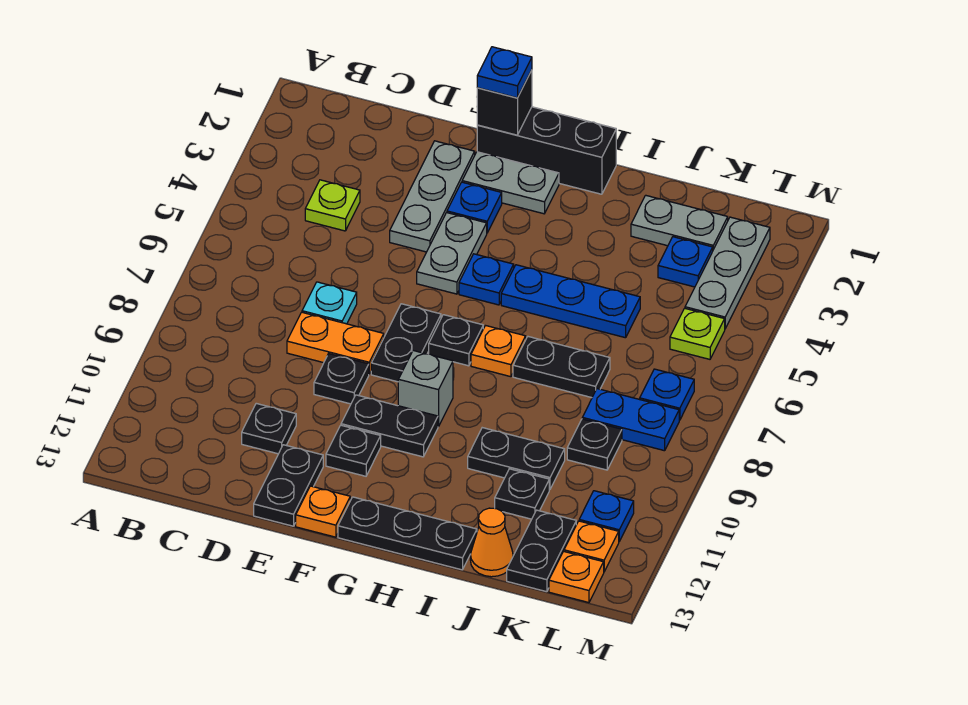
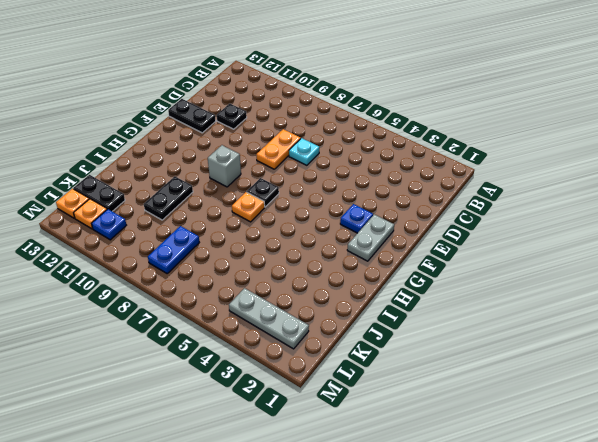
none -> lime plate C4 level 1
none -> grey plate E2:E4 level 1
none -> black plate E9 level 1
none -> black brick F1:H1 level 1

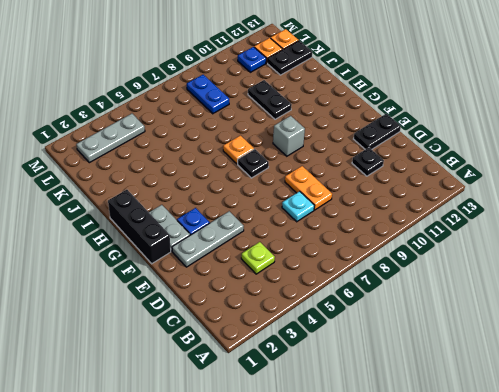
none -> black plate E9 level 1
none -> grey plate F4:F5 level 1
none -> black plate F7:F8 level 1
none -> black plate F10:G10 level 1

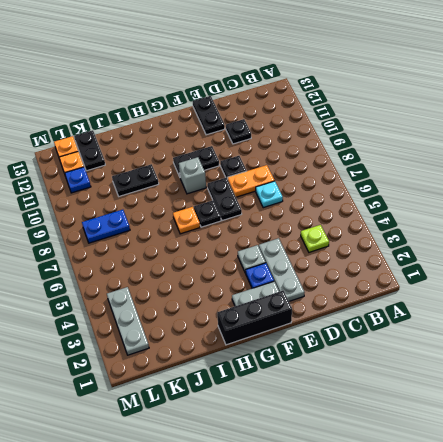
grey plate F4 level 1 -> grey plate F4:F5 level 1
none -> black plate F11 level 1
none -> orange plate F13 level 1
none -> blue plate G5 level 1
none -> black plate G13:I13 level 1

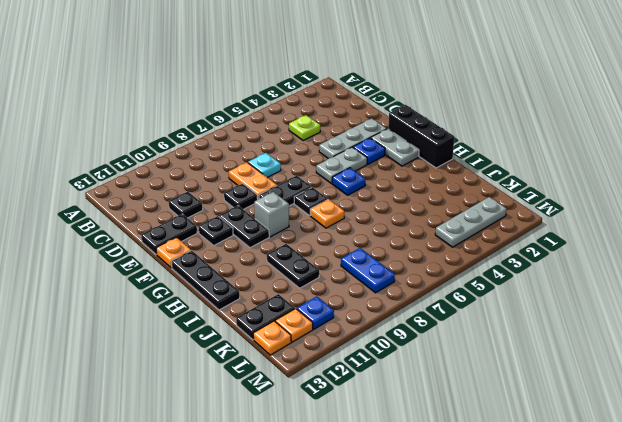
none -> blue plate H5:J5 level 1
none -> black plate I7:J7 level 1
none -> grey plate J2:K2 level 1
none -> black plate J11 level 1

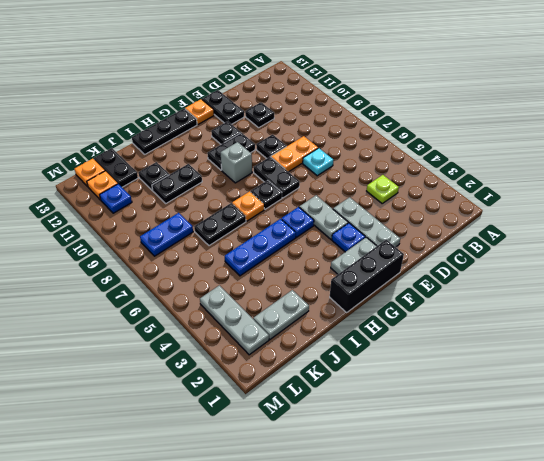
none -> orange cone J13 level 1
none -> blue plate K3 level 1
none -> black plate K9 level 1
none -> lime plate L5 level 1

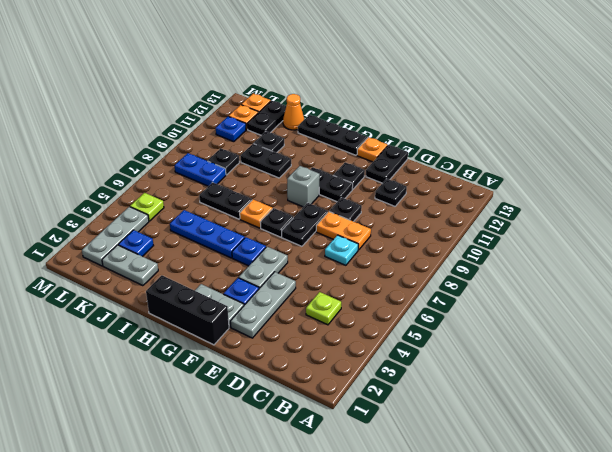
none -> blue plate L7 level 1
none -> black brick F1 level 2
none -> blue plate F1 level 3

